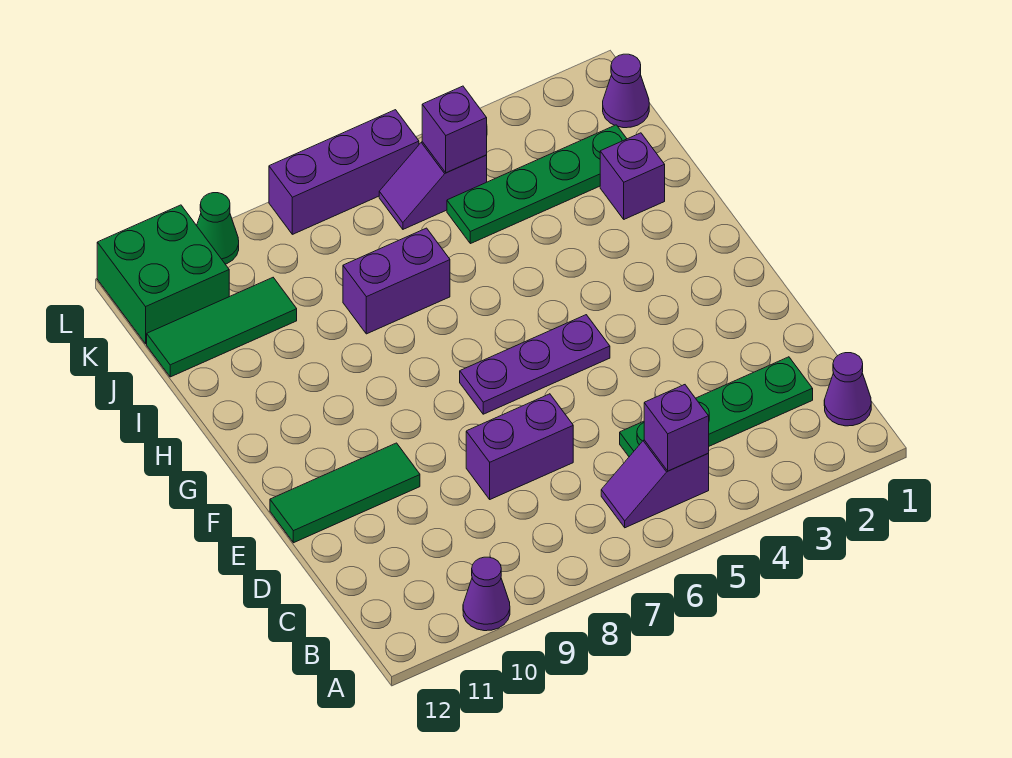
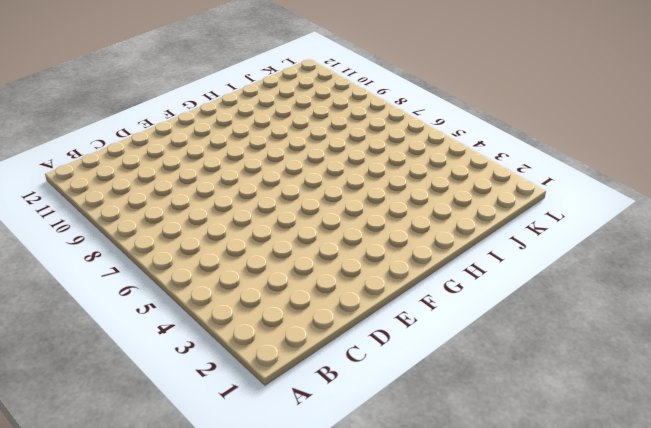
none -> purple cone A10 level 1
none -> purple cone B1 level 1
none -> purple slope B5:B6 level 1 top 5

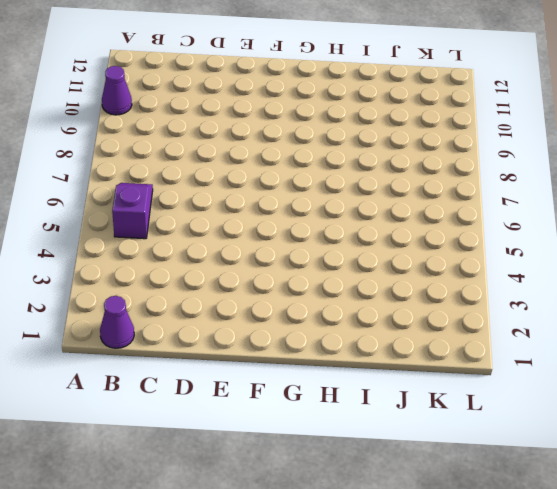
none -> green plate C2:C5 level 1
none -> purple brick D7:D8 level 1
none -> green tile E10:E12 level 1

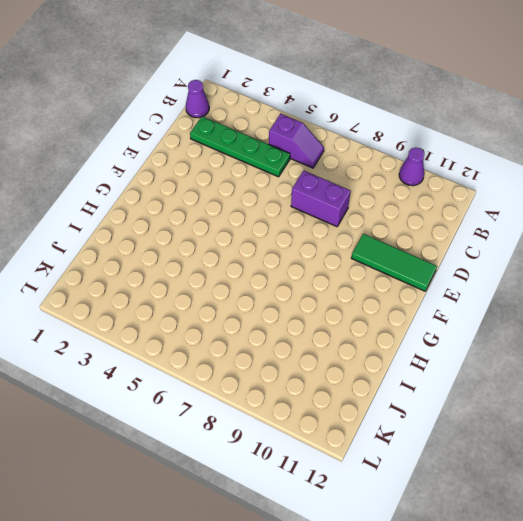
none -> purple plate F5:F7 level 1
none -> purple brick I2 level 1
none -> purple brick I7:I8 level 1

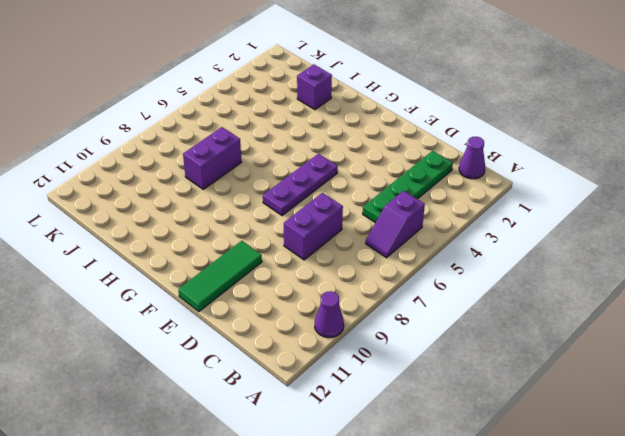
none -> green plate J2:J5 level 1
none -> green tile J10:J12 level 1
none -> purple cone K1 level 1

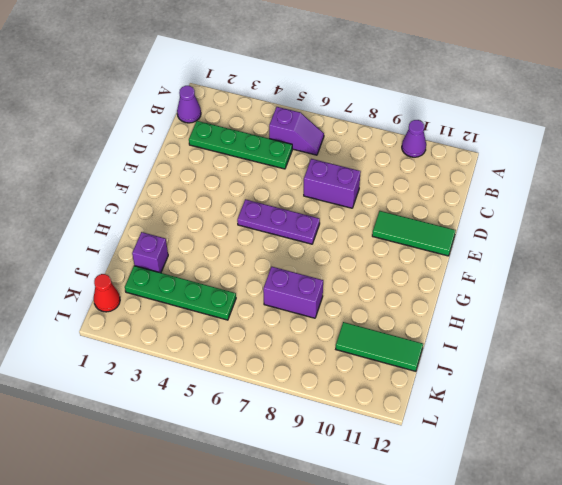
red cone K1 level 1 -> purple cone K1 level 1
none -> purple slope K5:K6 level 1 top 5
none -> green brick K11:L12 level 1
none -> purple brick L6:L8 level 1

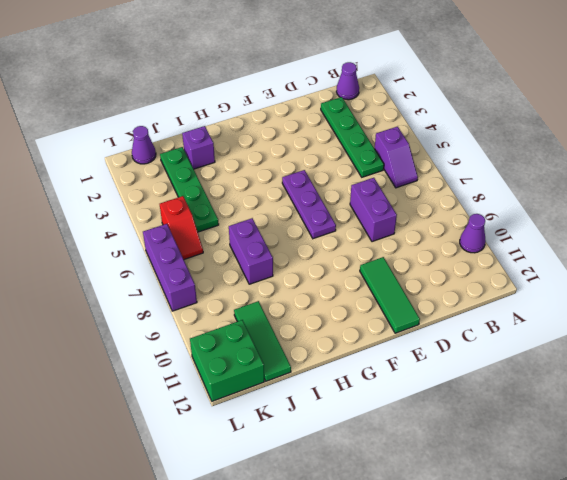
red slope K5:K6 level 1 top 5 -> purple slope K5:K6 level 1 top 5
none -> green cone L10 level 1
none -> purple brick B5 level 2
none -> purple brick K5 level 2

